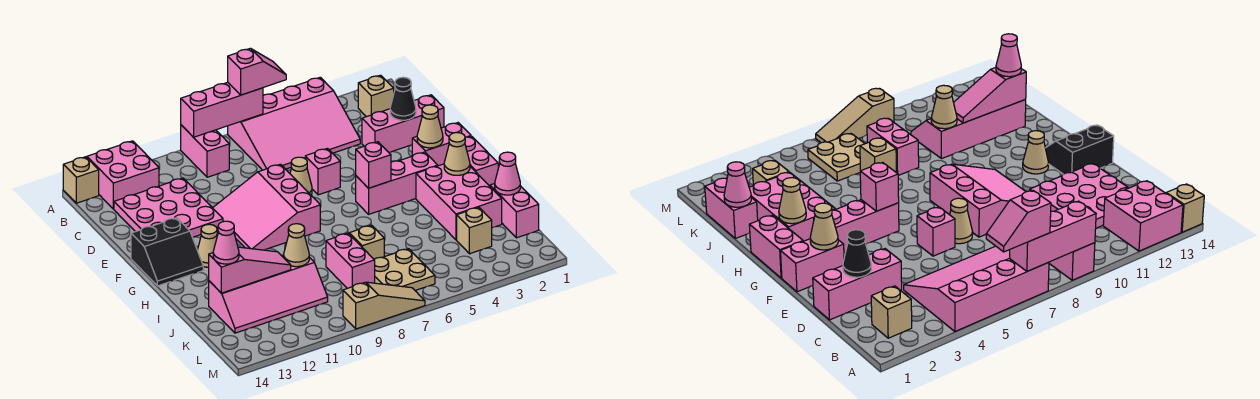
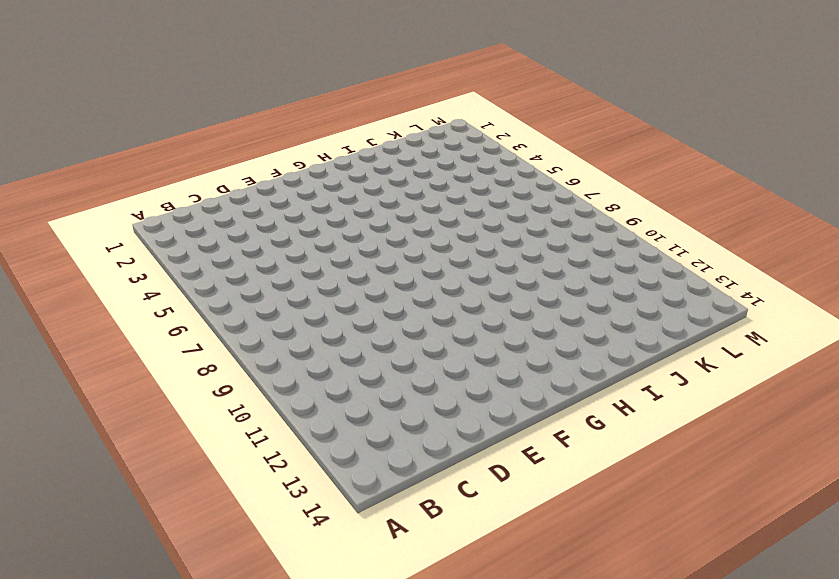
none -> pink slope A4:C7 level 1 top A
none -> pink brick A9:B9 level 1
none -> pink brick A12:B13 level 1
none -> tan brick A14 level 1

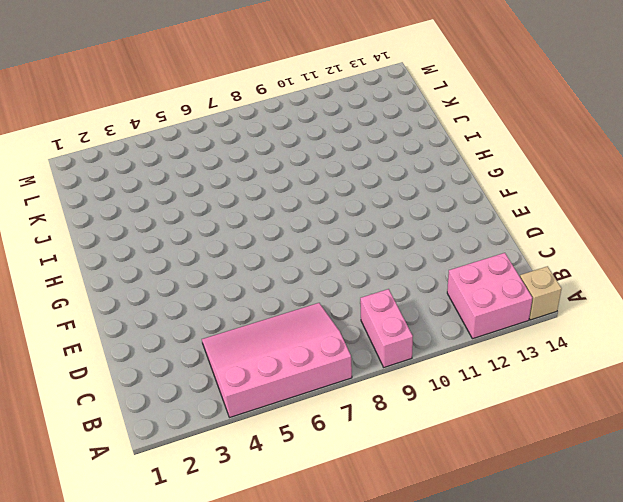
none -> tan brick B2 level 1
none -> pink plate C11:E13 level 1
none -> pink brick D1:D3 level 1
none -> pink brick E6 level 1

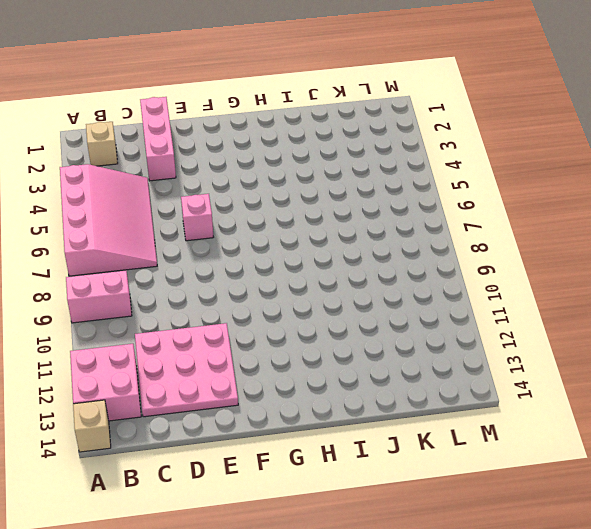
none -> tan cone E7 level 1
none -> pink slope E8:G10 level 1 top 8
none -> pink brick F1:F2 level 1
none -> black slope F13:G14 level 1 top F

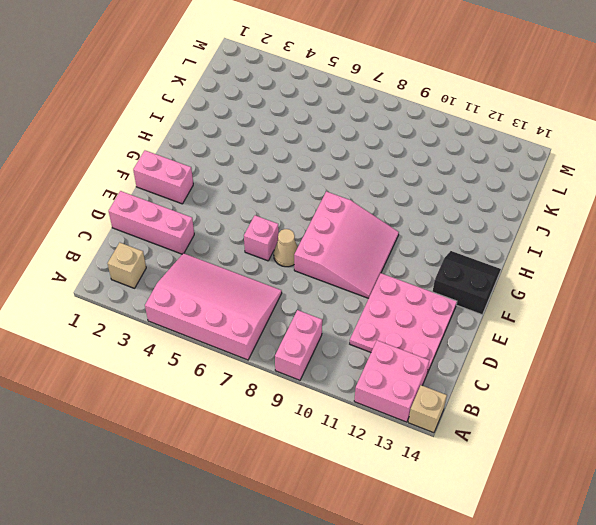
none -> pink brick G1:H1 level 1
none -> pink brick G3:G5 level 1
none -> tan cone G12 level 1
none -> pink brick H2:J3 level 1

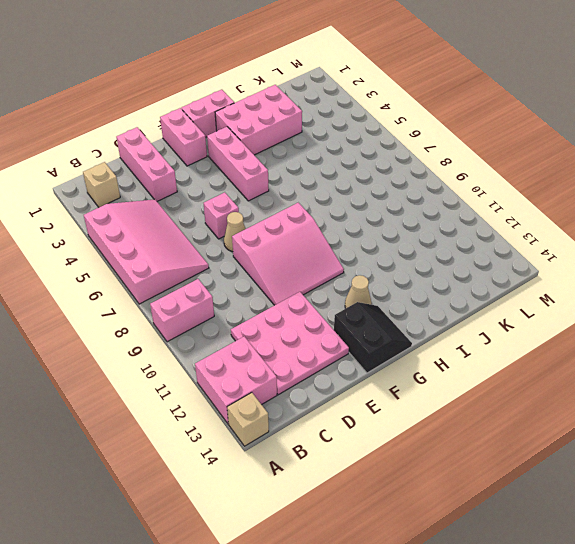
none -> pink brick J1:K1 level 1
none -> tan brick J7 level 1
none -> pink brick J8:K8 level 1
none -> pink slope J10:K13 level 1 top J

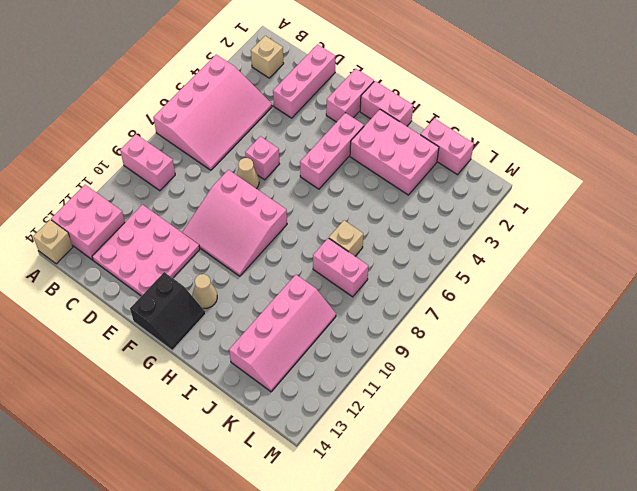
none -> tan brick K3 level 1
none -> tan plate K6:L7 level 1
none -> tan slope M7:M9 level 1 top 9
none -> pink brick A7:A9 level 2

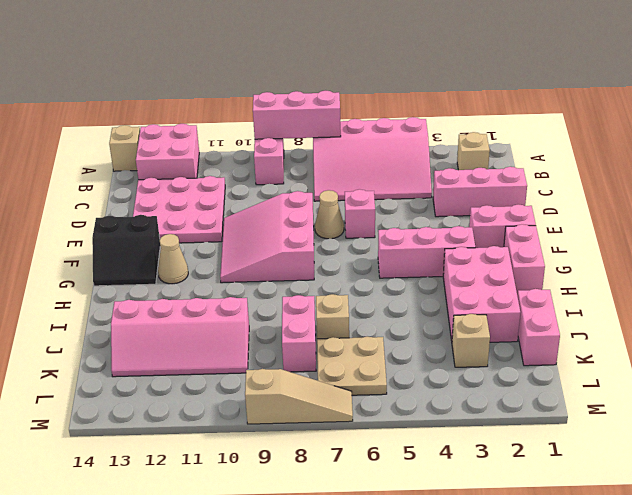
none -> black cone D2 level 2
none -> tan cone F2 level 2
none -> pink brick G5 level 2
none -> tan cone H2 level 2

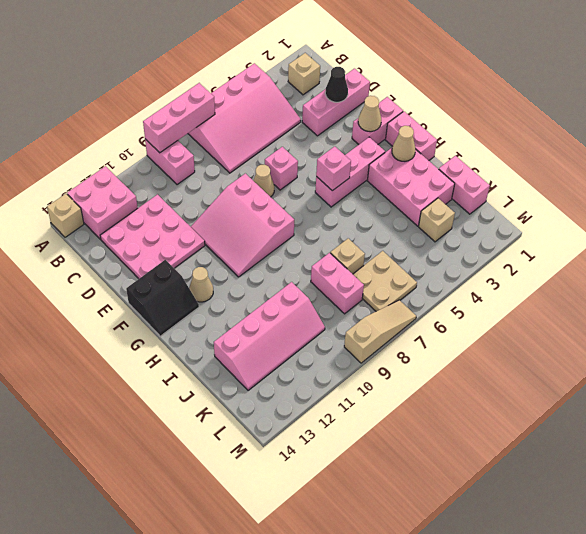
none -> pink cone J1 level 2
none -> tan cone J10 level 2
none -> pink slope J11:J13 level 2 top 13
none -> pink slope A6:A7 level 3 top 7

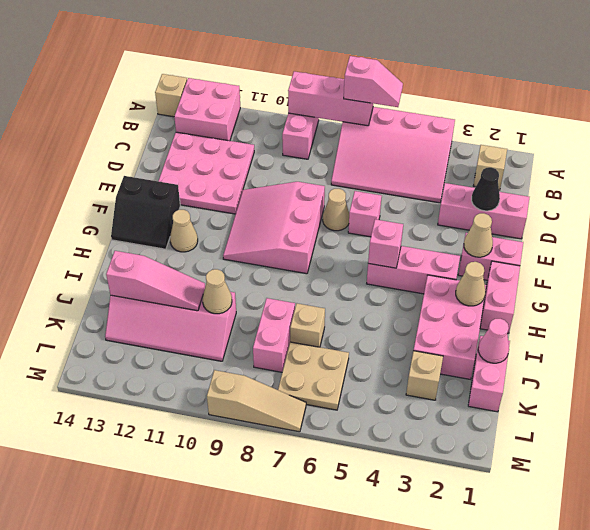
none -> pink cone J13 level 3

